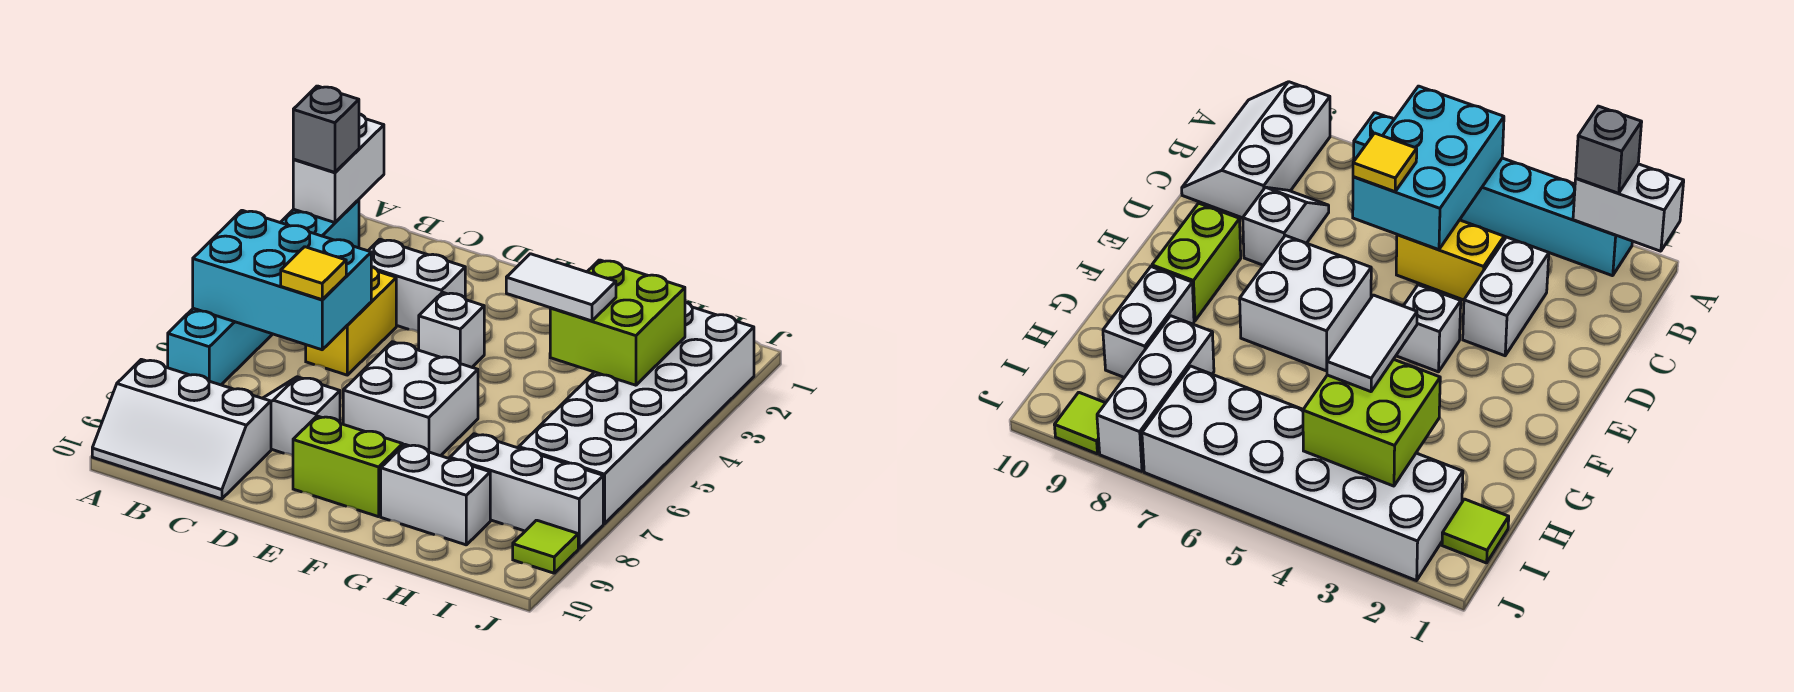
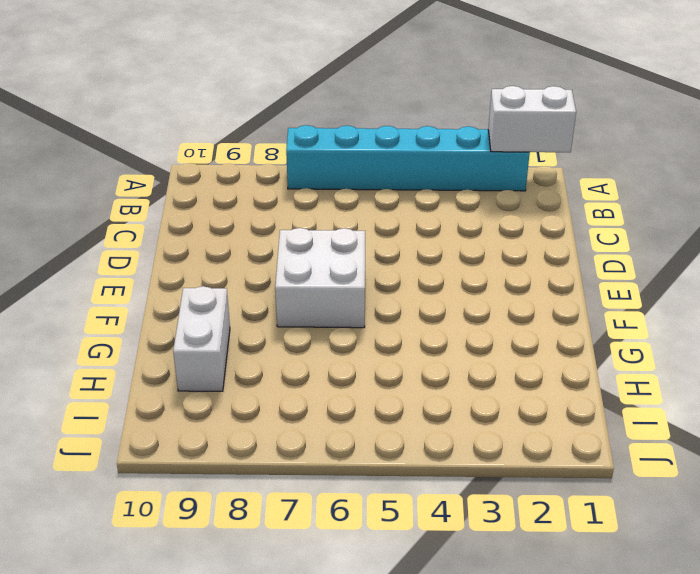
none -> white slope A9:C10 level 1 top 9
none -> white brick C3:D3 level 1
none -> yellow brick C4:C5 level 1

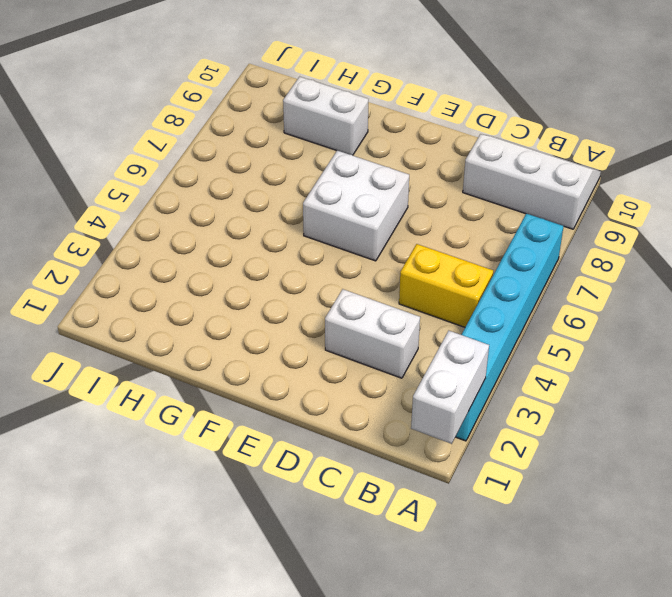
yellow brick B5:C5 level 1 -> yellow brick C4:C5 level 1
none -> white slope C8:D8 level 1 top D
none -> white brick E4 level 1
none -> lime brick E9:F9 level 1

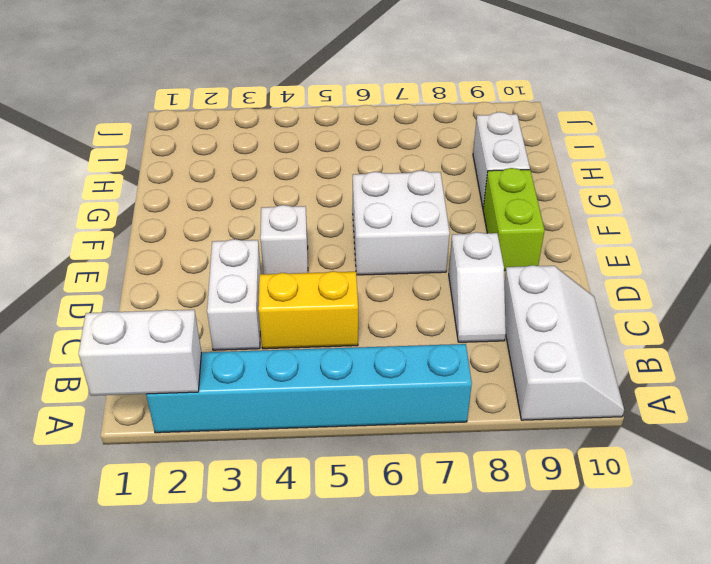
none -> white brick H8:J8 level 1
none -> lime tile I1 level 1
none -> white brick I2:J7 level 1

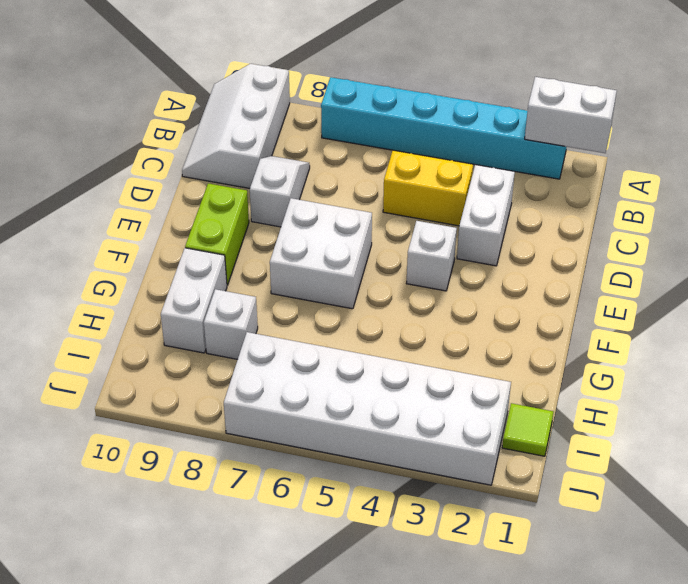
white brick H8 level 1 -> white brick H8:J8 level 1
none -> lime tile J9 level 1
none -> cyan brick A5:C6 level 2
none -> lime brick H3:I4 level 2

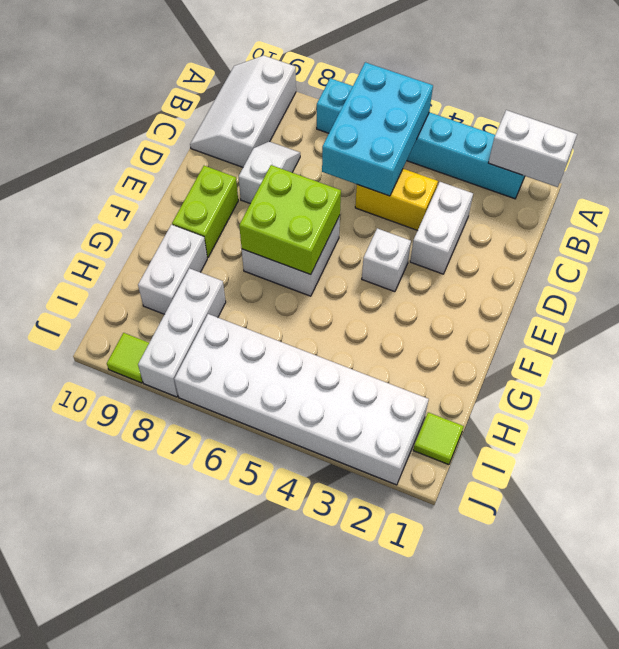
lime brick E6:F7 level 2 -> lime brick H3:I4 level 2
none -> grey brick A2 level 3
none -> yellow tile C6 level 3
none -> white tile G4:H4 level 3

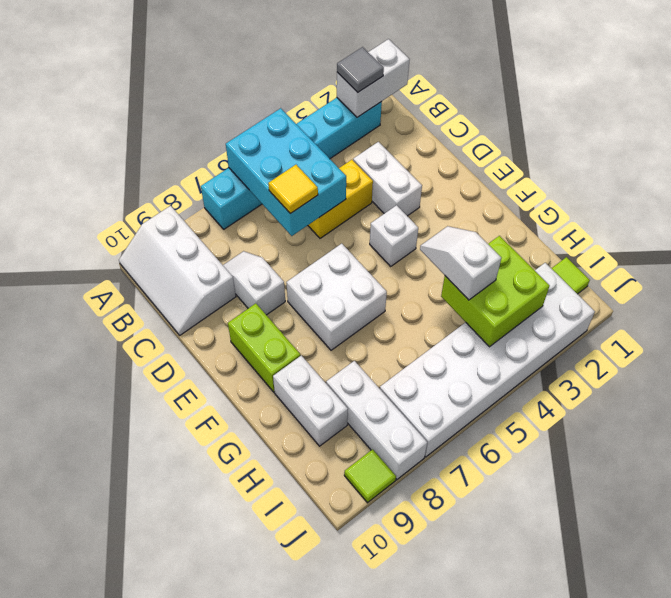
grey tile A2 level 3 -> grey brick A2 level 3
white slope G4:H4 level 3 top H -> white tile G4:H4 level 3

